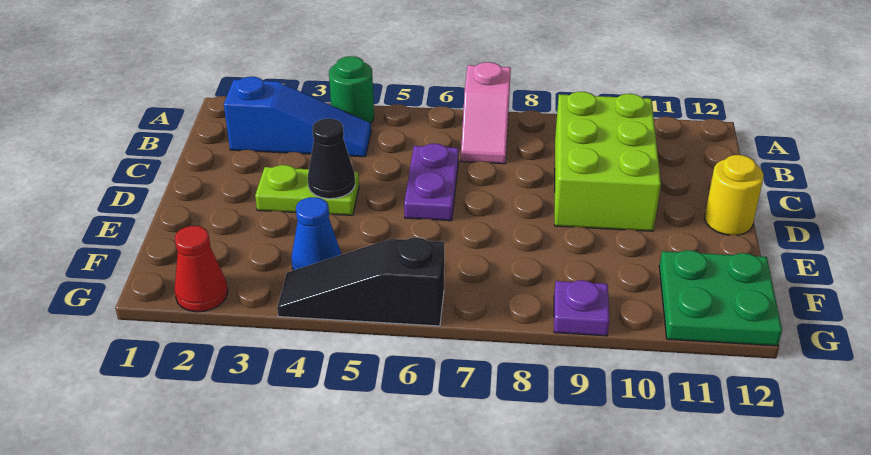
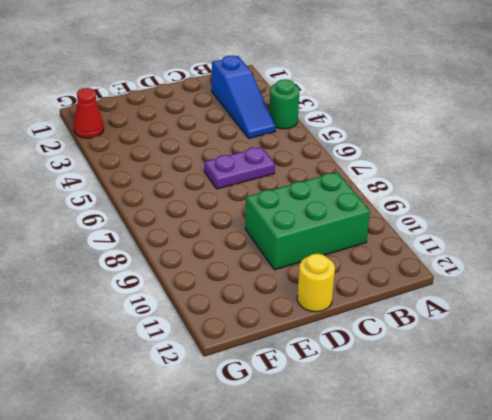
green brick B9:D10 level 1 -> lime brick B9:D10 level 1
none -> pink slope A7:B7 level 1 top A
none -> lime plate D3:D4 level 1
none -> blue cone F4 level 1

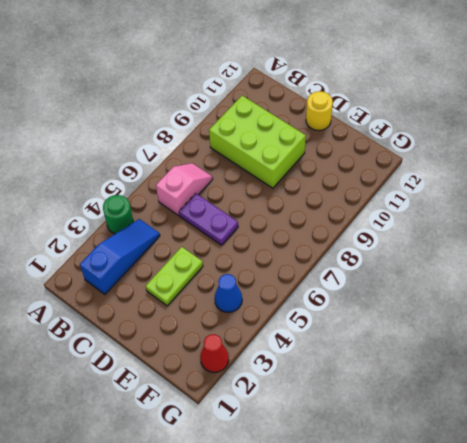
pink slope B6:B7 level 1 top 6 -> pink slope A7:B7 level 1 top A
none -> green plate F11:G12 level 1
none -> black slope G4:G6 level 1 top 6
none -> purple plate G9 level 1

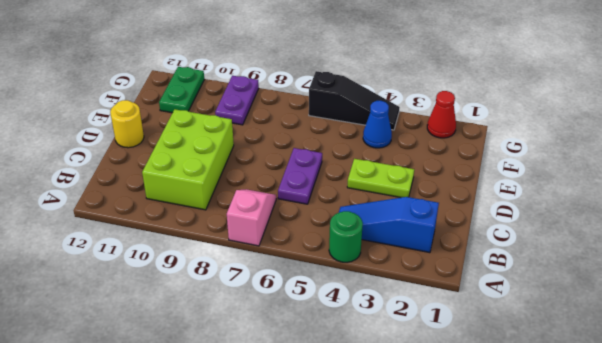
purple plate F9:G9 level 1 -> purple plate G9 level 1
green plate F11:G11 level 1 -> green plate F11:G12 level 1
none -> black cone D4 level 2

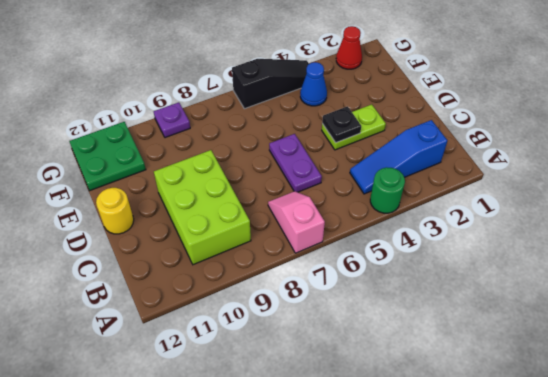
black plate D4 level 2 -> black cone D4 level 2

